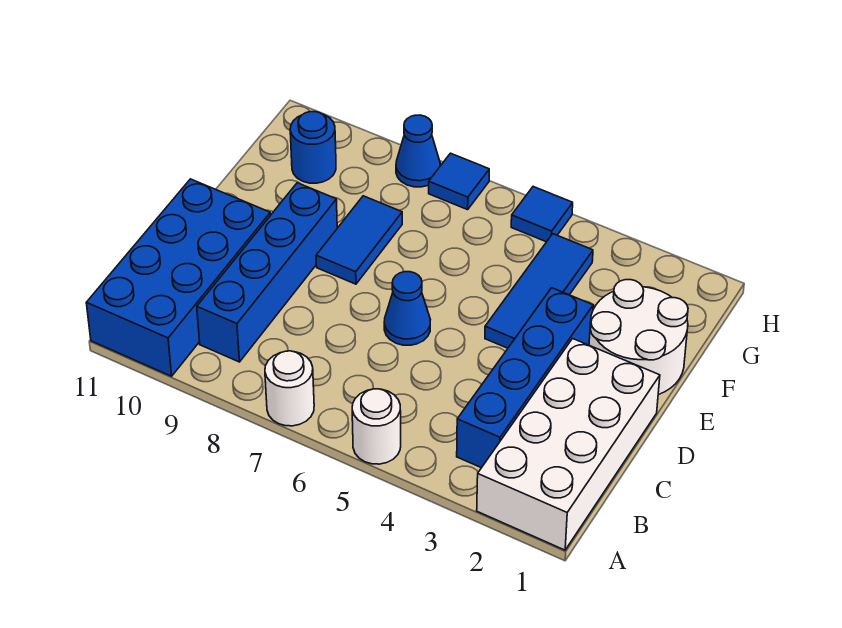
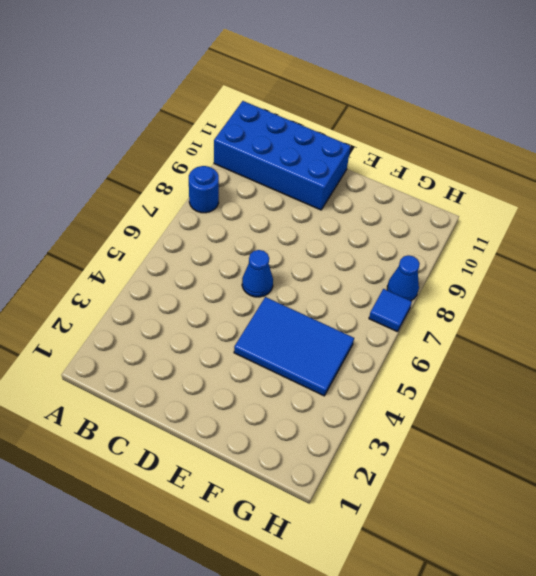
blue round brick A8 level 1 -> blue round brick G10 level 1
blue tile E4:G5 level 1 -> blue tile E4:G4 level 1
none -> white brick A1:D2 level 1
none -> white round brick A5 level 1
none -> white round brick A7 level 1

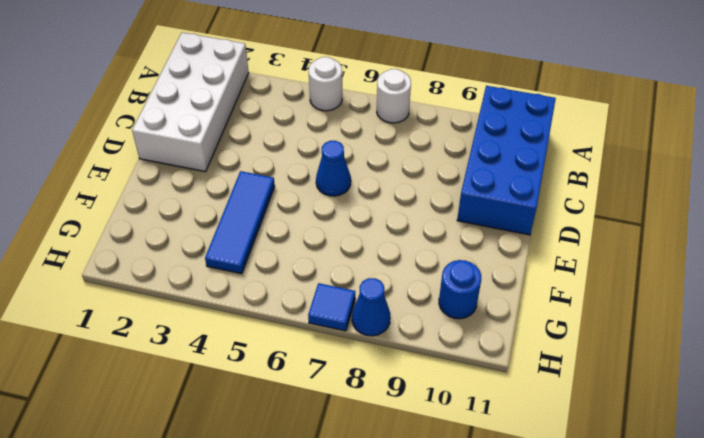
none -> blue brick B3:E3 level 1
none -> blue brick B9:E9 level 1
none -> white round brick E1:F2 level 1

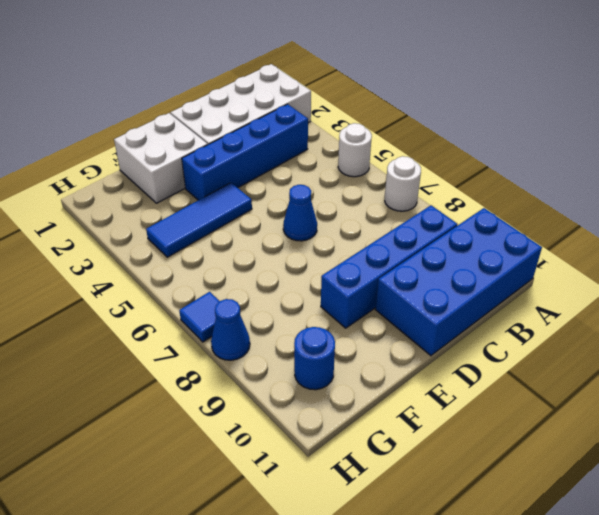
white brick E1:F2 level 1 -> white round brick E1:F2 level 1
none -> blue tile E8:F8 level 1
none -> blue tile H5 level 1

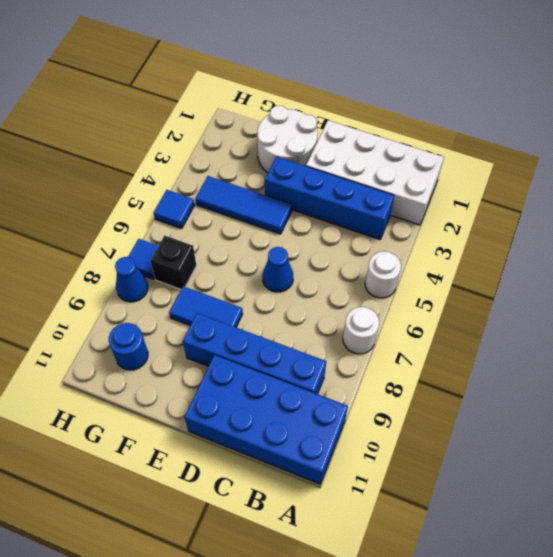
black brick G7 level 1 -> none

